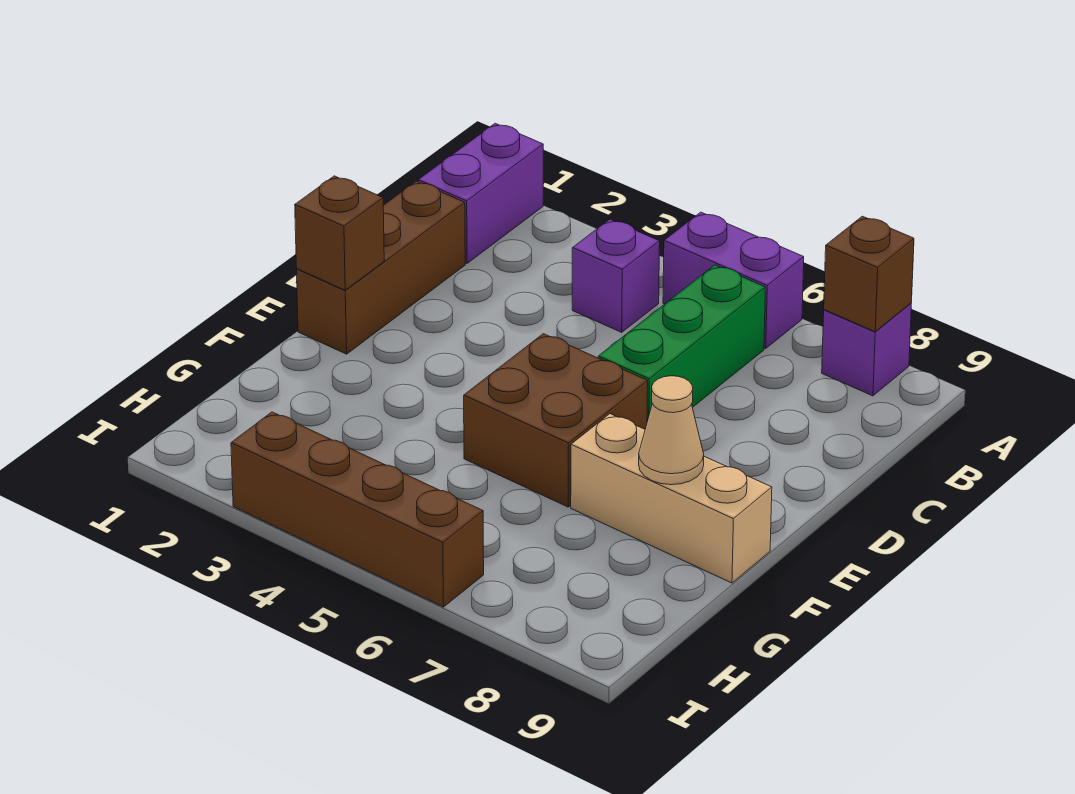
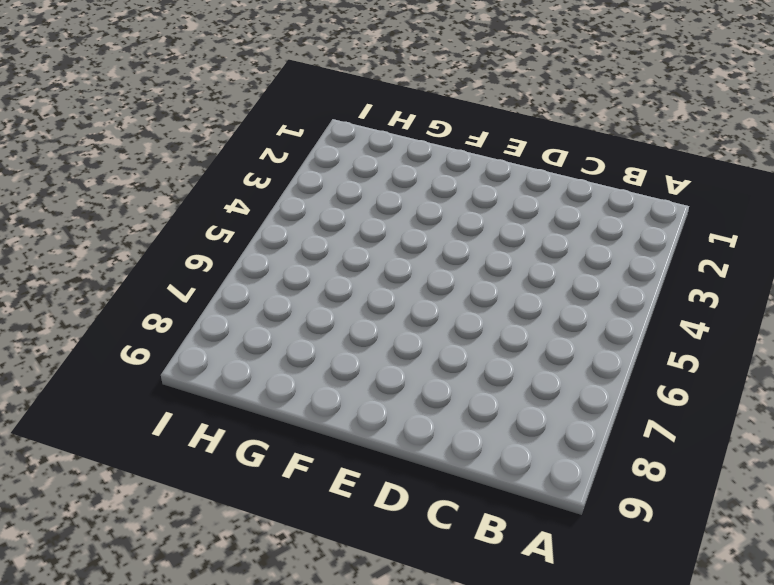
none -> purple brick A1:B1 level 1
none -> purple brick A5:A6 level 1
none -> purple brick A8 level 1

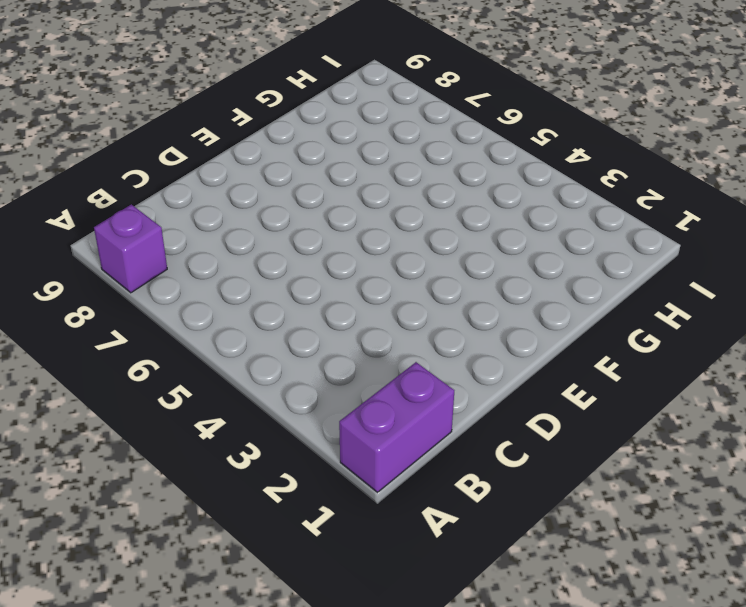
none -> purple brick A5:A6 level 1
none -> purple brick B4 level 1
none -> green brick B6:D6 level 1

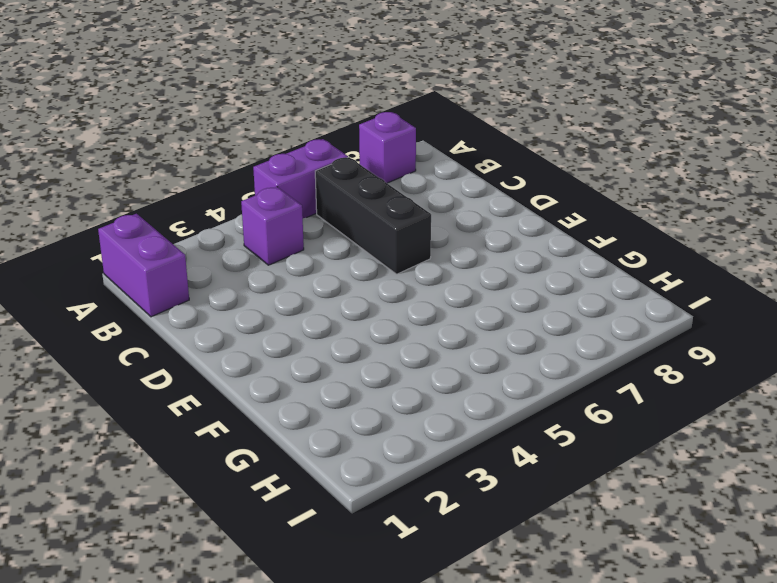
black brick B6:D6 level 1 -> green brick B6:D6 level 1
none -> brown brick C1:E1 level 1
none -> brown brick E5:F6 level 1
none -> tan brick F7:F9 level 1

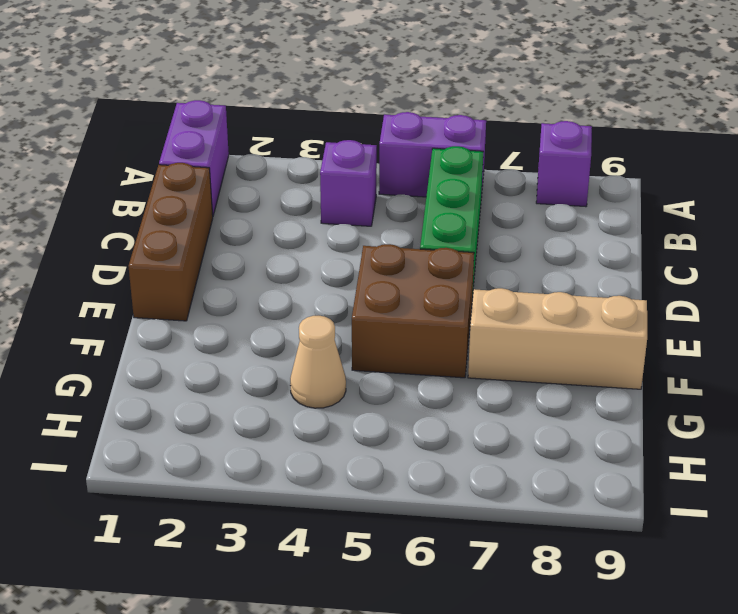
tan cone G4 level 1 -> tan cone F8 level 2
none -> brown brick I3:I6 level 1
none -> brown brick A8 level 2
none -> brown brick E1 level 2

